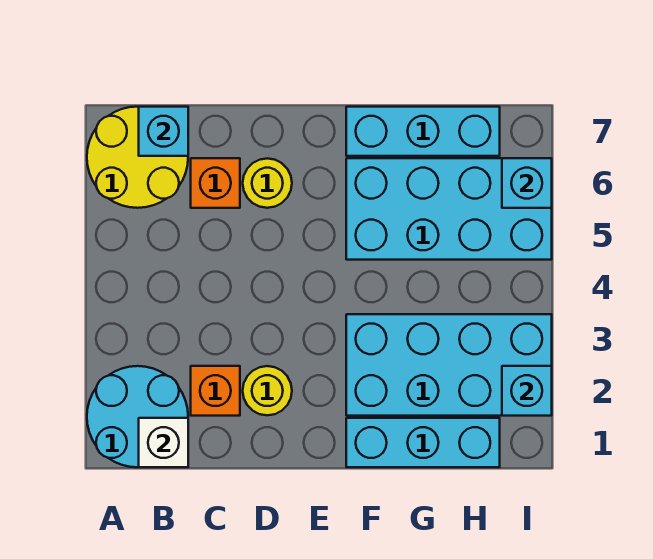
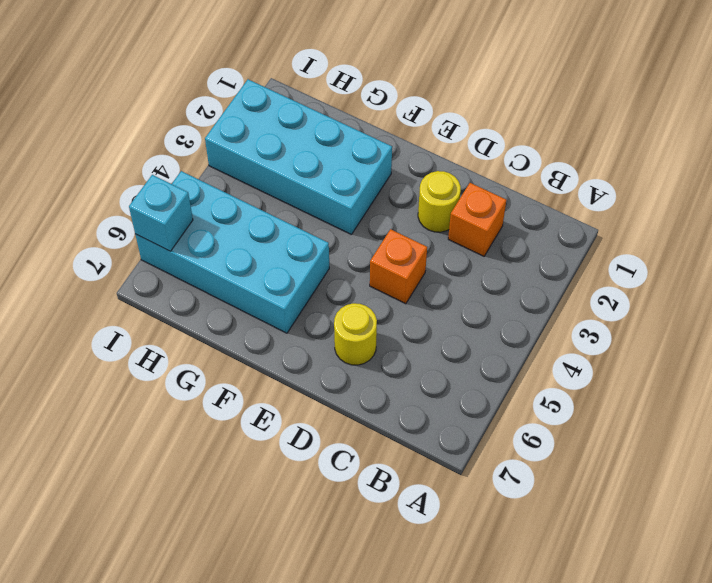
orange brick D4 level 1 -> orange brick C6 level 1
none -> cyan round brick A1:B2 level 1
none -> yellow round brick A6:B7 level 1
none -> cyan brick F1:H1 level 1

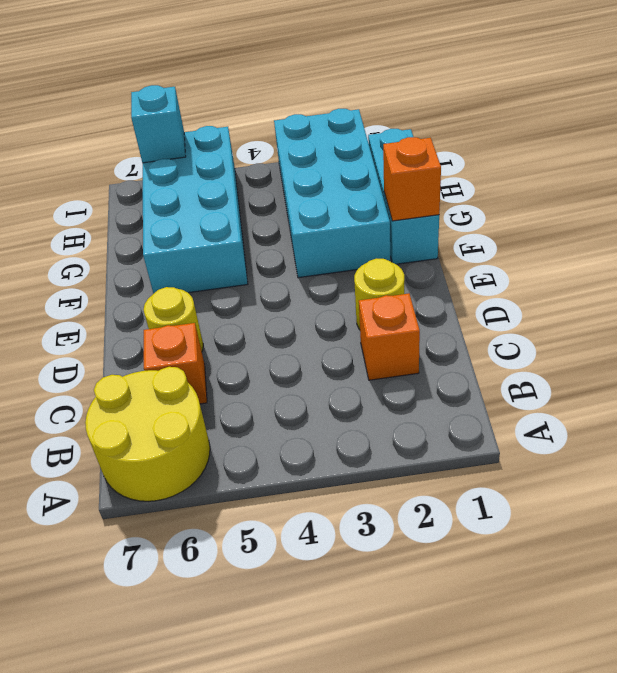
orange brick F1 level 2 -> none
none -> cyan round brick A1:B2 level 1
none -> cyan brick F7:H7 level 1
none -> white brick B1 level 2

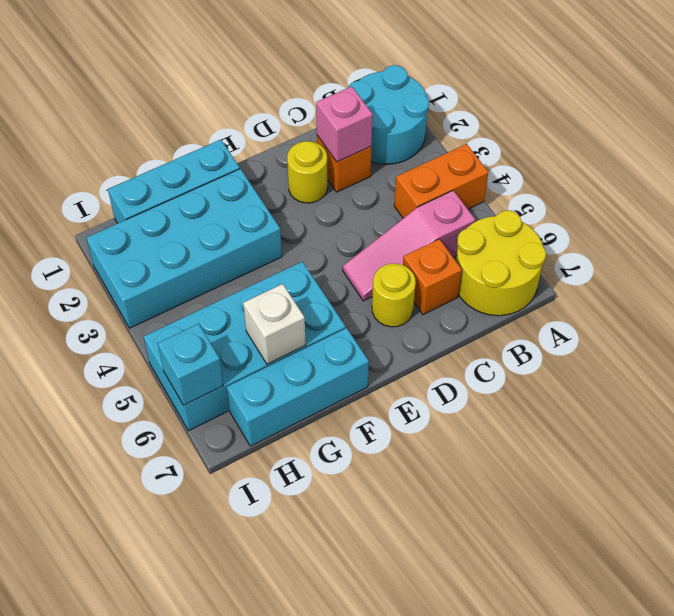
orange brick A4:B4 level 1 -> none
pink slope B5:D5 level 1 top B -> none
pink brick C2 level 2 -> none
white brick G6 level 2 -> white brick B1 level 2
none -> cyan brick B7 level 2
none -> cyan brick I2 level 2

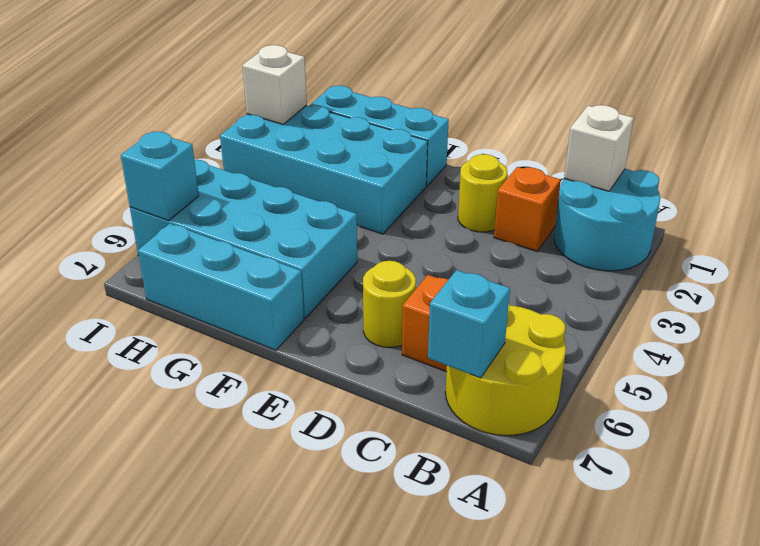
white brick I2 level 2 -> cyan brick I2 level 2

